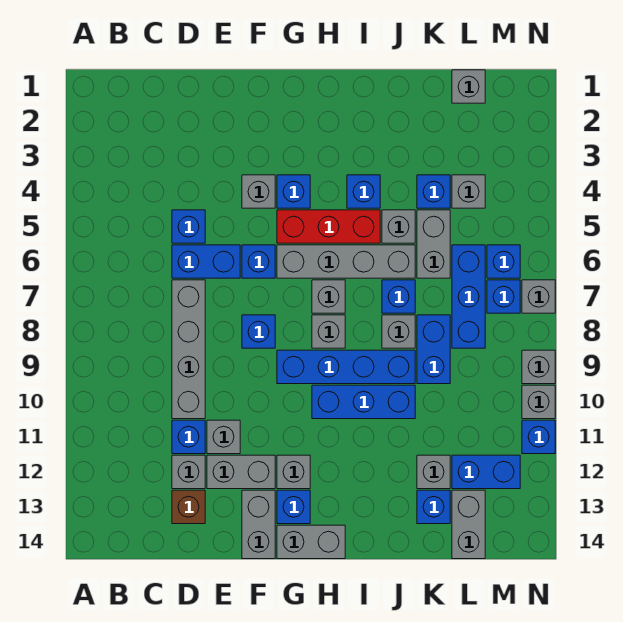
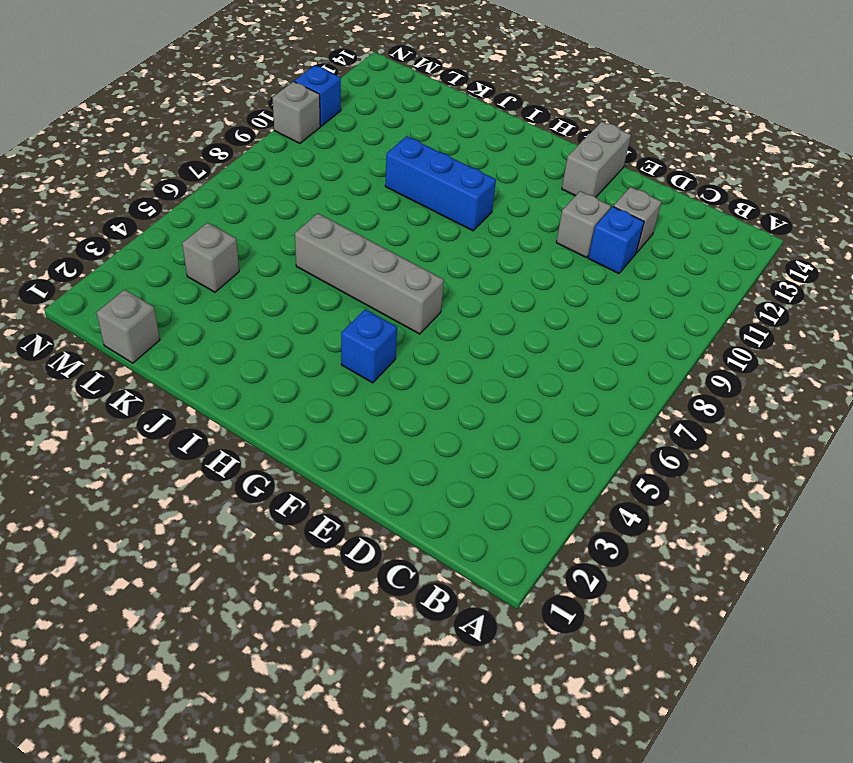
none -> blue brick D5 level 1
none -> blue brick D6:E6 level 1
none -> grey brick D7:D10 level 1
none -> brown brick D13 level 1

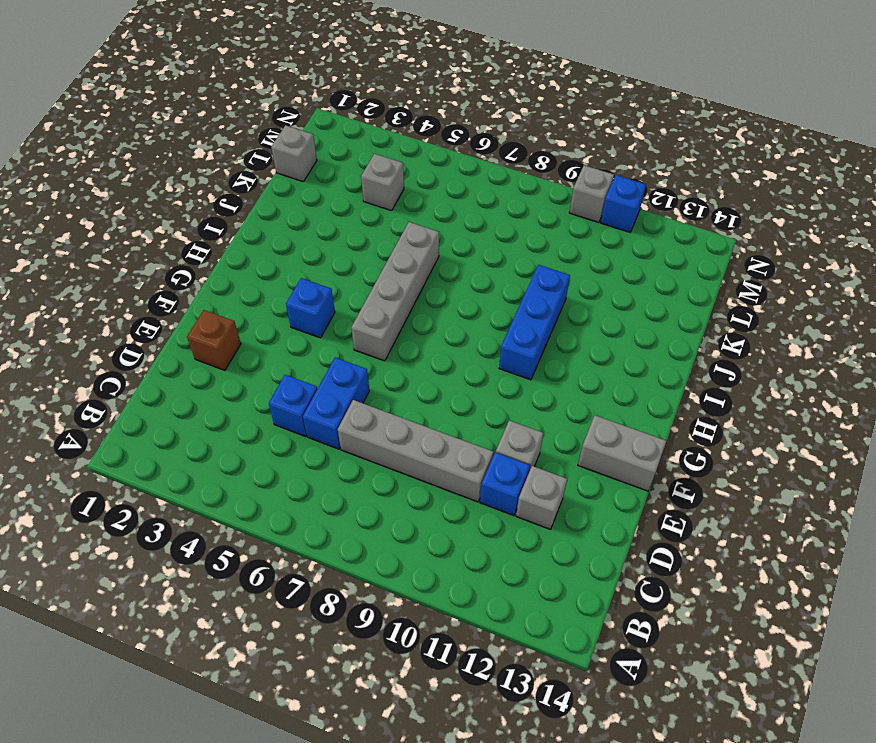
brown brick E2 level 1 -> brown brick D13 level 1
none -> grey brick E12:F12 level 1
none -> grey brick F4 level 1
none -> blue brick F6 level 1
none -> blue brick F8 level 1

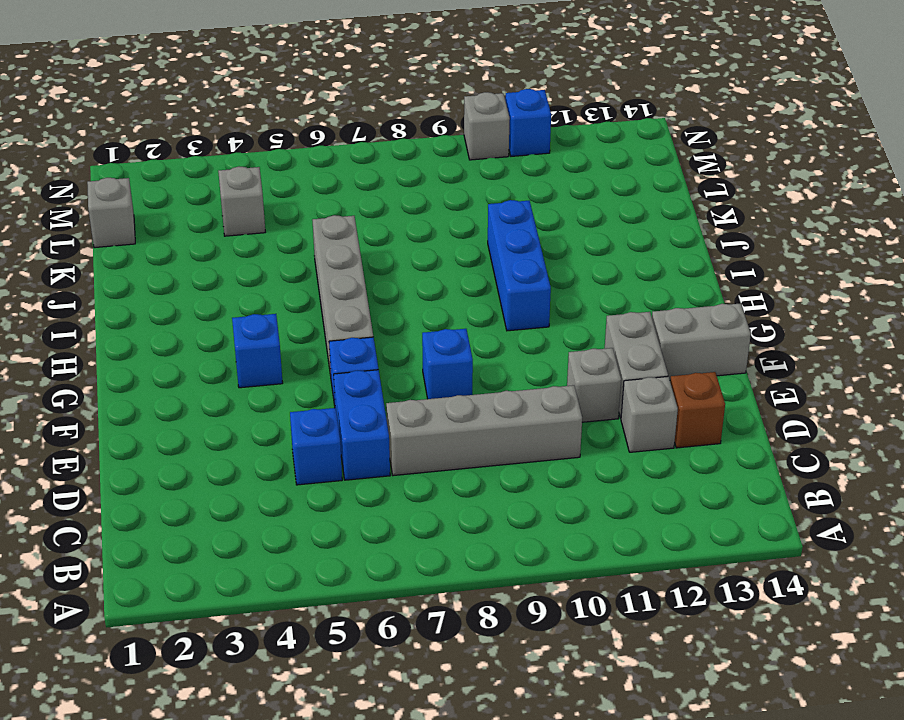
none -> blue brick D11 level 1
none -> grey brick F4 level 1
none -> red brick G5:I5 level 1
none -> blue brick G9:J9 level 1

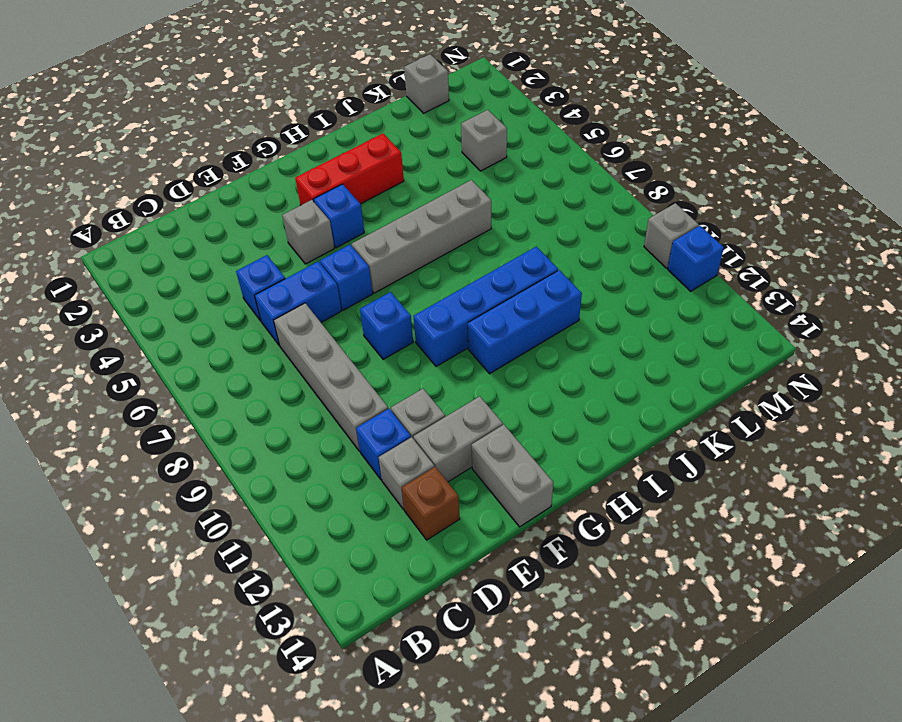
red brick G3:I3 level 1 -> red brick G5:I5 level 1
none -> grey brick G12 level 1
none -> blue brick G13 level 1
none -> grey brick G14:H14 level 1
none -> grey brick H7 level 1

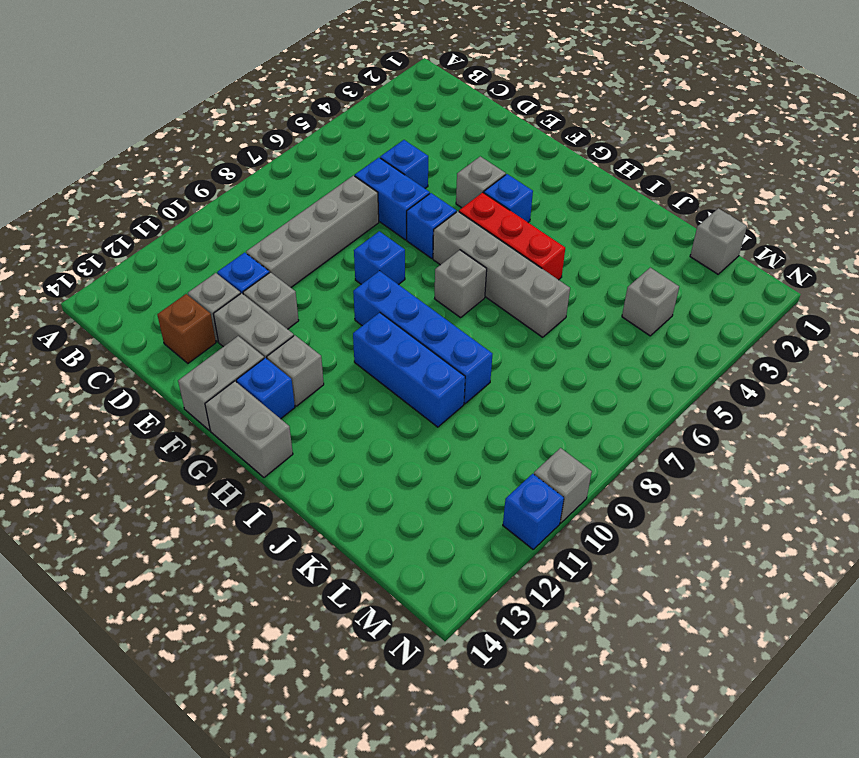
none -> grey brick H8 level 1
none -> blue brick I4 level 1
none -> grey brick J5 level 1
none -> blue brick J7 level 1

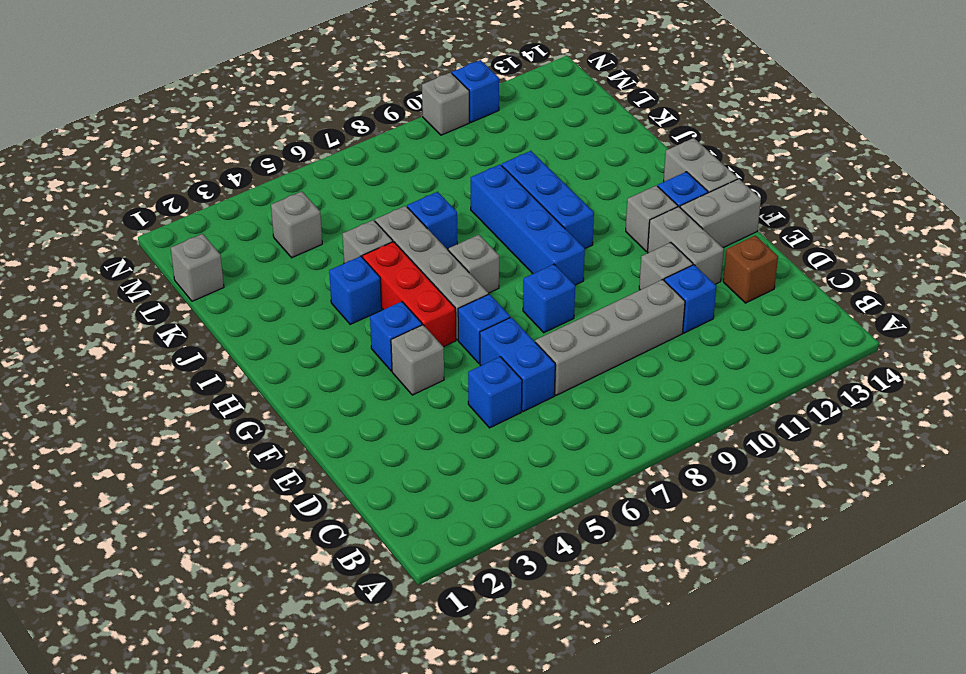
none -> grey brick D12 level 1
none -> grey brick H8 level 1
none -> grey brick J8 level 1
none -> blue brick K4 level 1

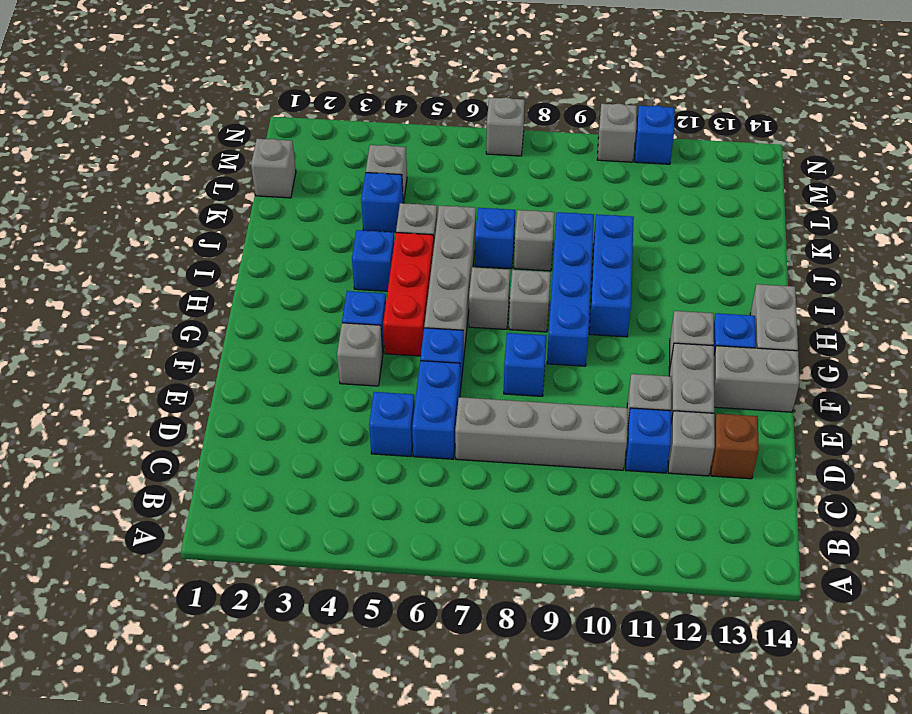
none -> grey brick K5:K6 level 1
none -> blue brick K8:K9 level 1
none -> grey brick K12 level 1
none -> blue brick K13 level 1

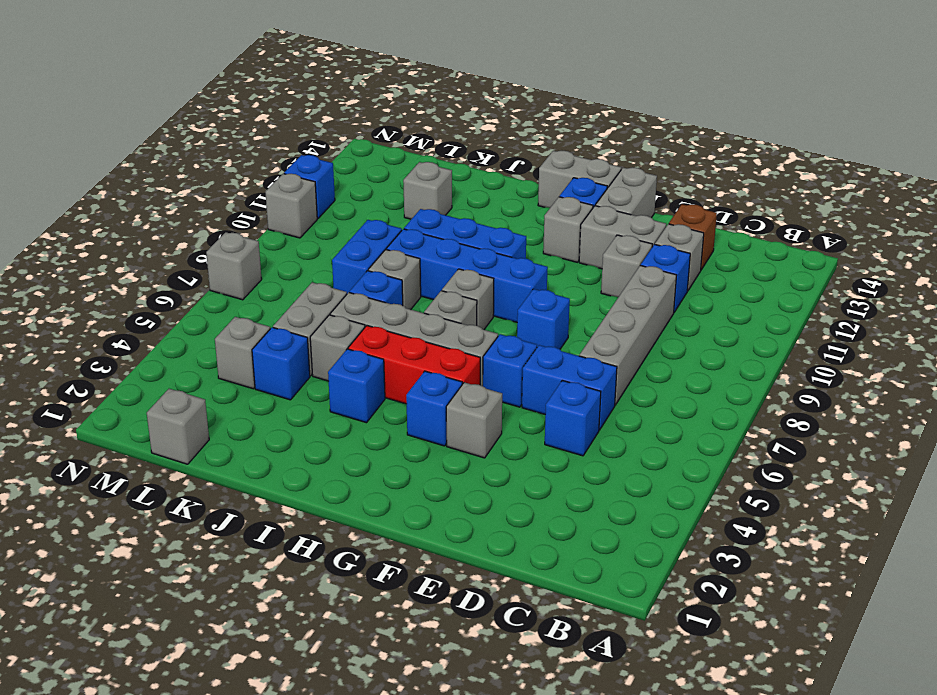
none -> blue brick K13 level 1
none -> blue brick L6:L8 level 1
none -> blue brick L12:M12 level 1
none -> grey brick L13:L14 level 1

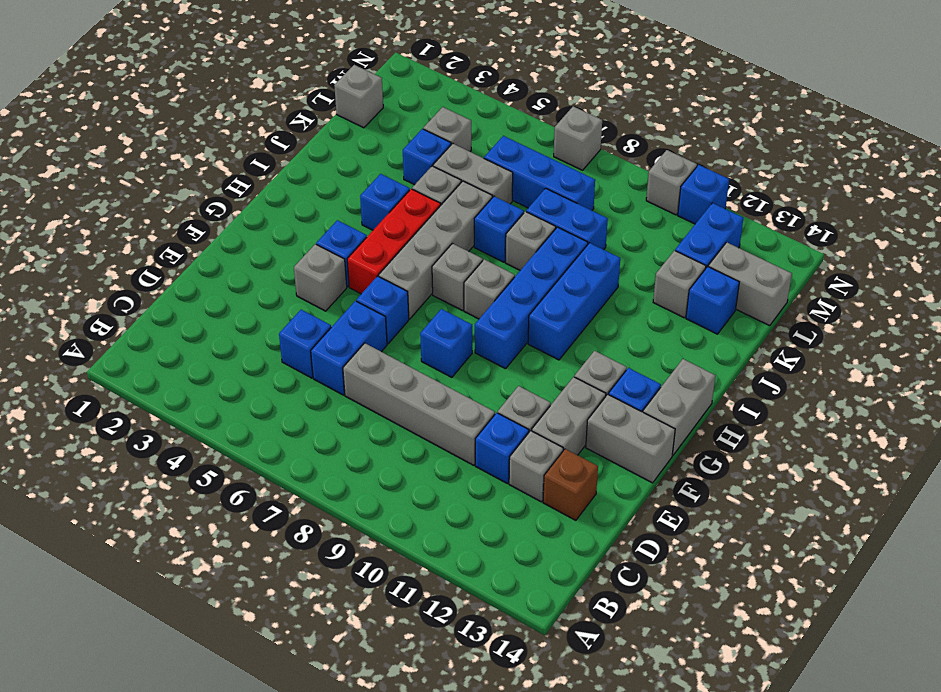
none -> blue brick M6 level 1
none -> blue brick M7 level 1
none -> grey brick N9 level 1

